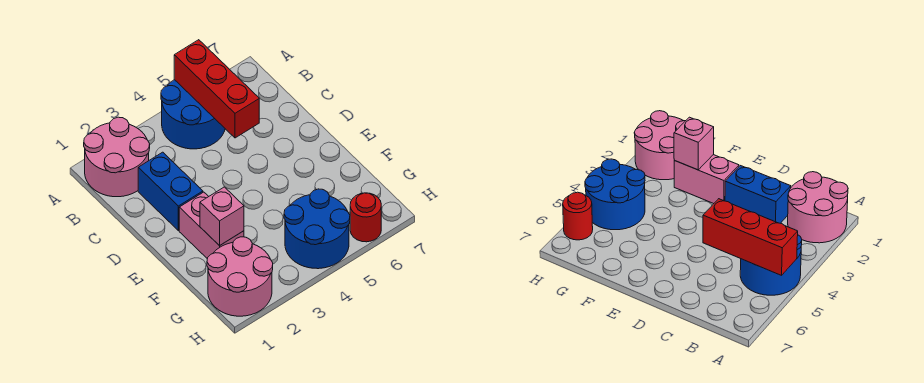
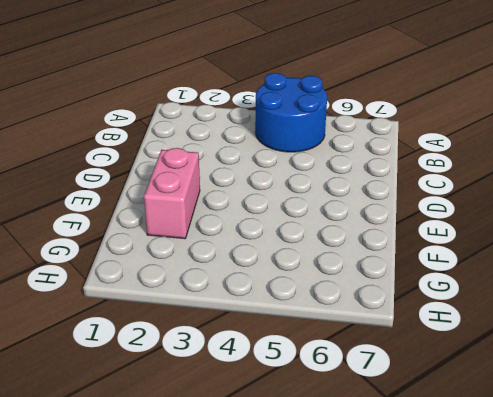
none -> pink round brick A1:B2 level 1
none -> blue brick C2:D2 level 1

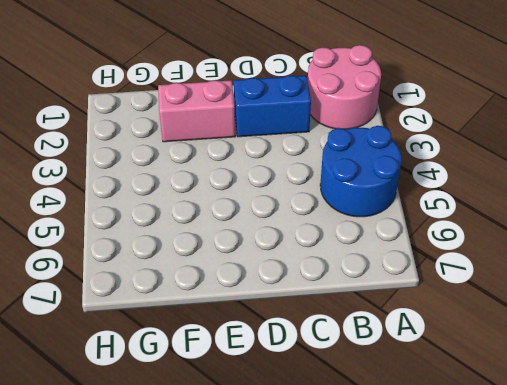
none -> pink round brick G1:H2 level 1
none -> blue round brick G4:H5 level 1

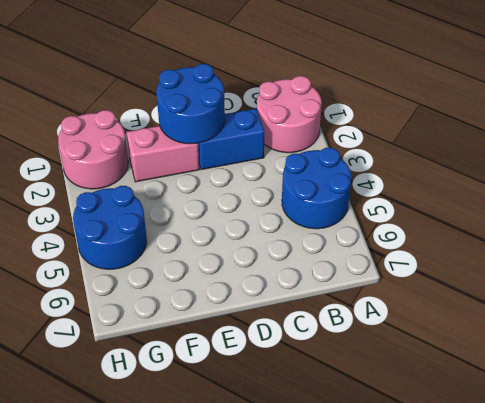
blue round brick D1:E2 level 2 -> none
none -> red round brick H6 level 1
none -> red brick A5:C5 level 2

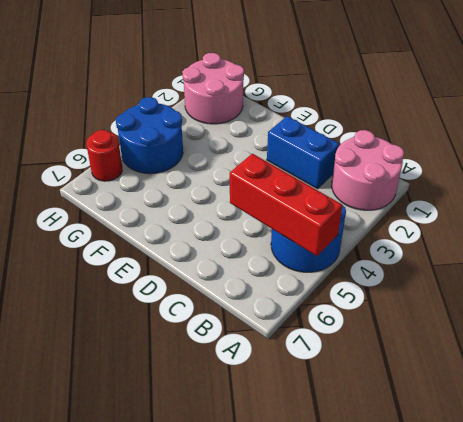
none -> pink brick E2:F2 level 1
none -> pink brick F2 level 2

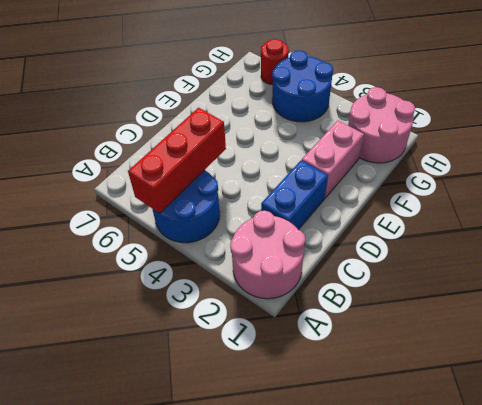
none -> pink brick F2 level 2

